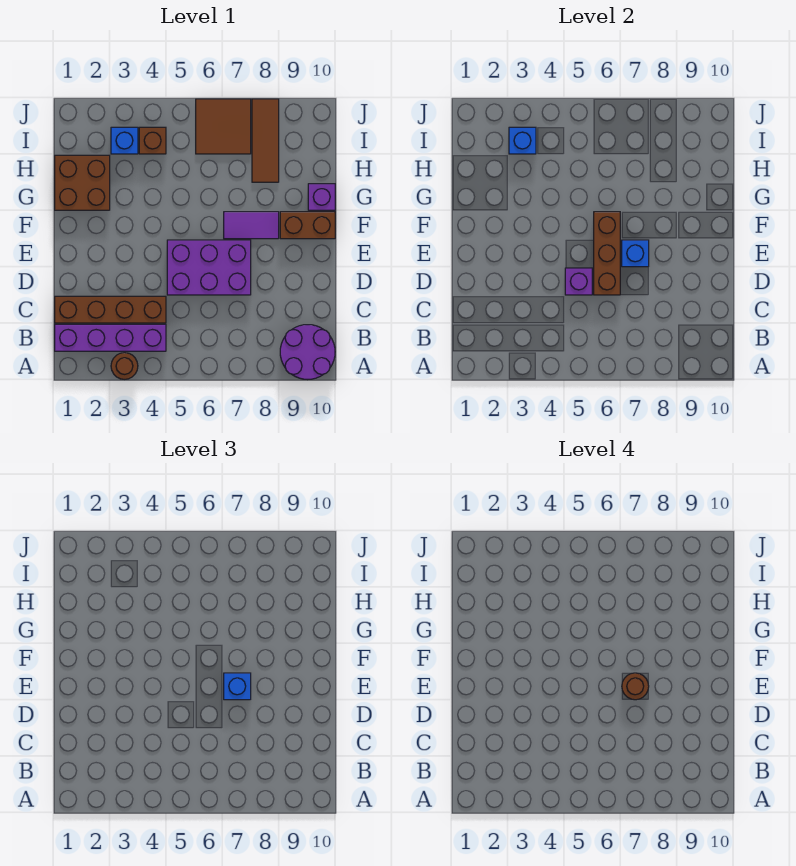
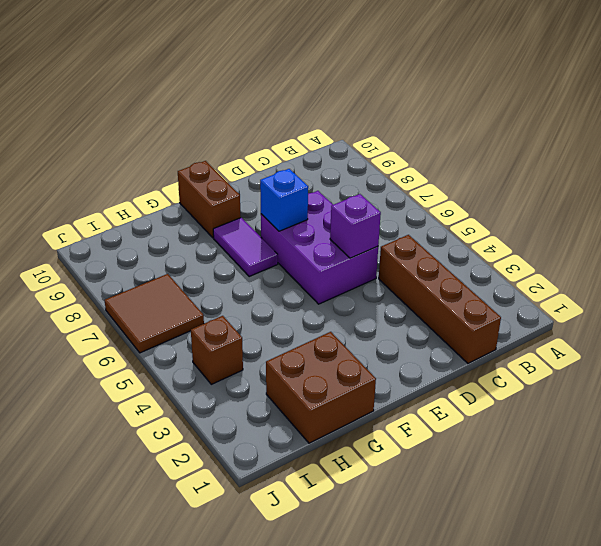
none -> brown round brick A3 level 1
none -> purple round brick A9:B10 level 1
none -> purple brick B1:B4 level 1

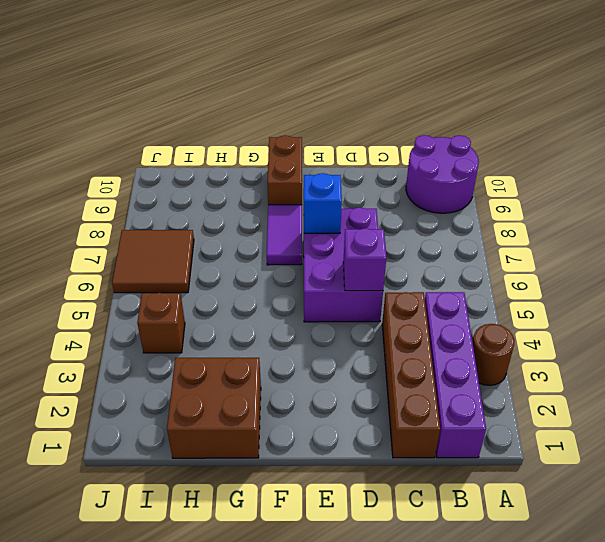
none -> purple brick G10 level 1
none -> brown tile H8:J8 level 1
none -> blue brick I3 level 1

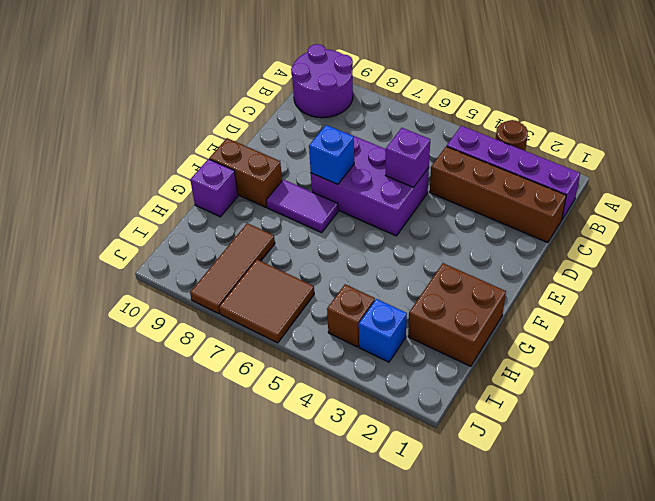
none -> brown brick D6:F6 level 2
none -> blue brick I3 level 2
none -> blue brick E7 level 3

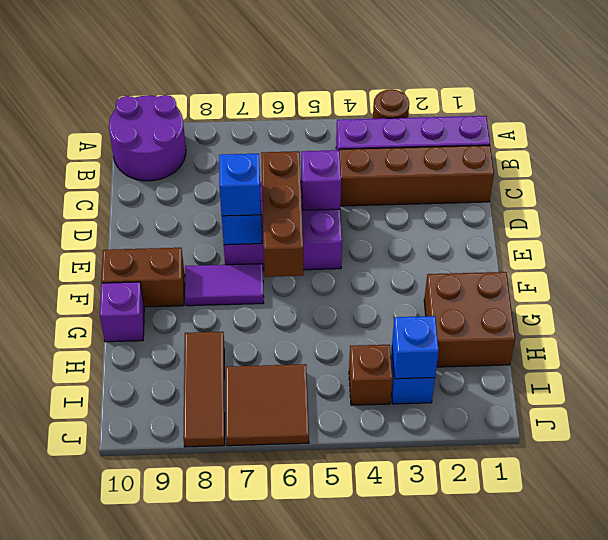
none -> brown round brick E7 level 4

